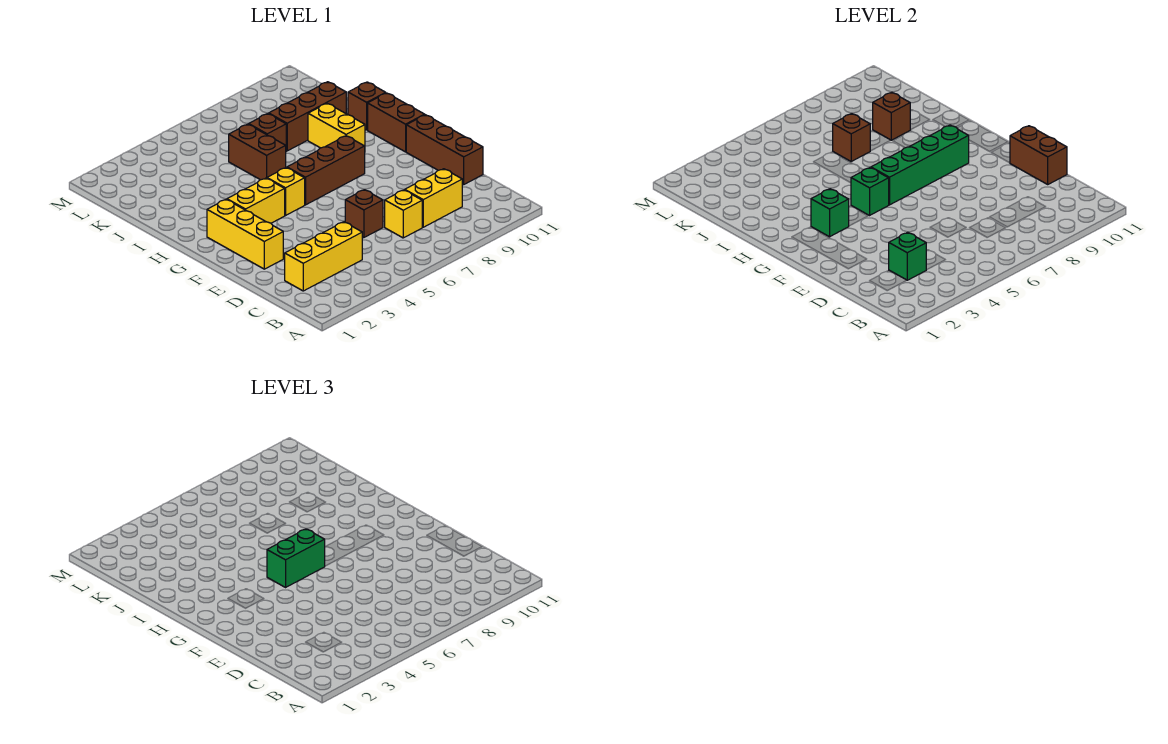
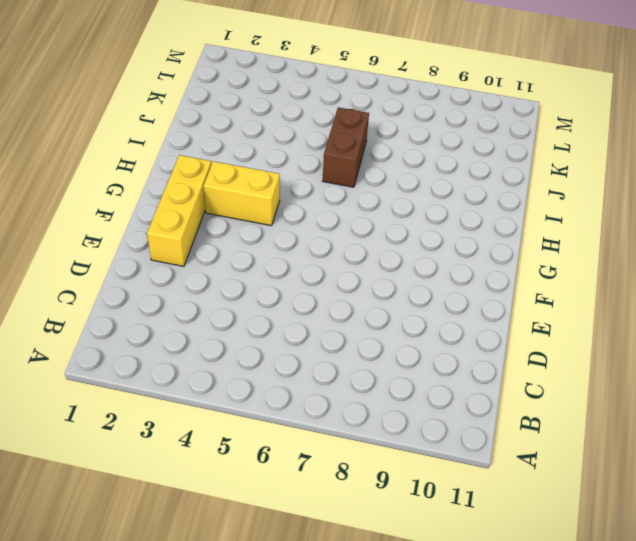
none -> yellow brick C2:C4 level 1
none -> yellow brick C7 level 1
none -> yellow brick C8:C9 level 1

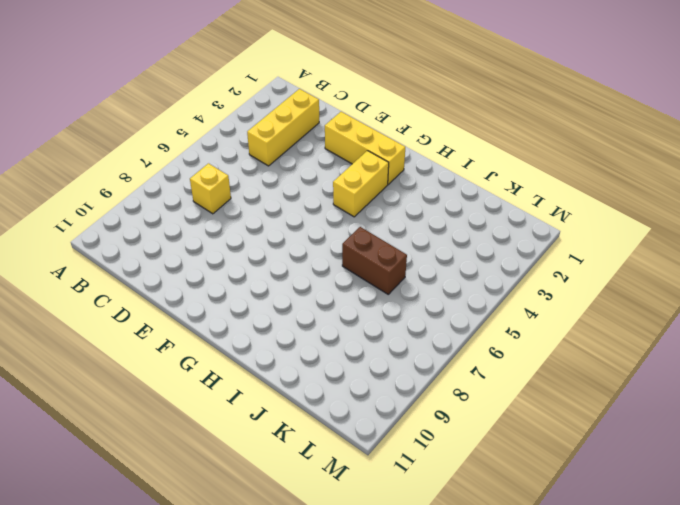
none -> yellow brick C8:C9 level 1
none -> brown brick D6 level 1
none -> brown brick D11:F11 level 1

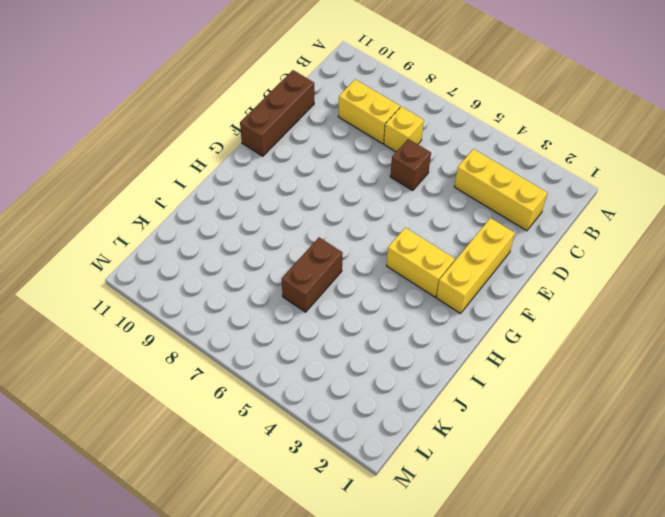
none -> yellow brick G5 level 1
none -> brown brick G6:G8 level 1
none -> brown brick G11:H11 level 1

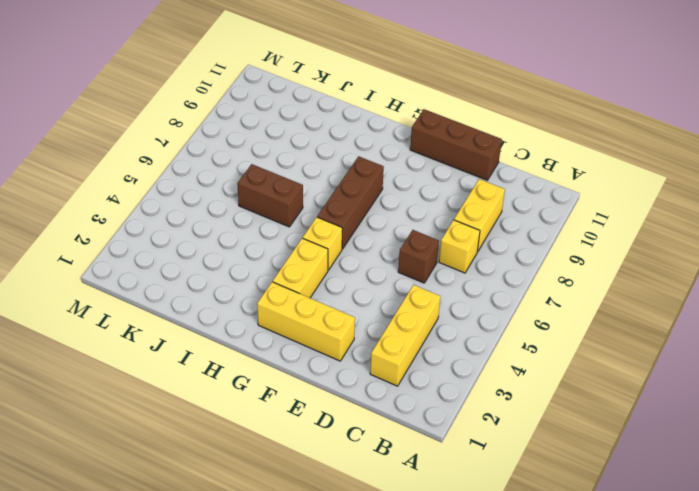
none -> brown brick G11:H11 level 1
none -> yellow brick H9:I9 level 1
none -> brown brick I11 level 1

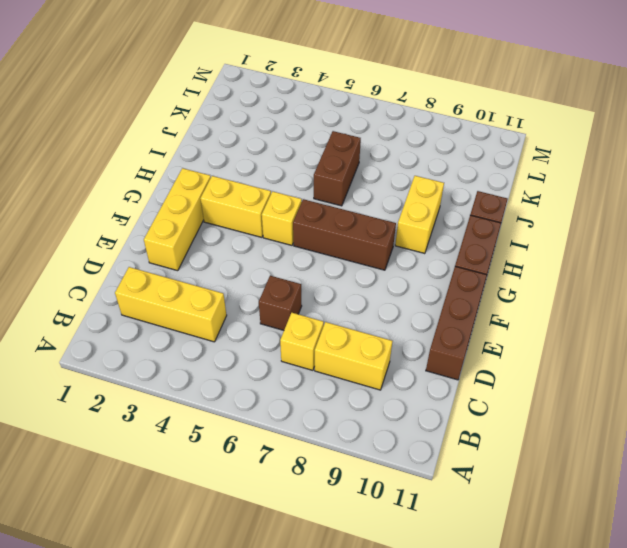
none -> brown brick J7 level 1
none -> brown brick J8:J10 level 1
none -> green brick C3 level 2

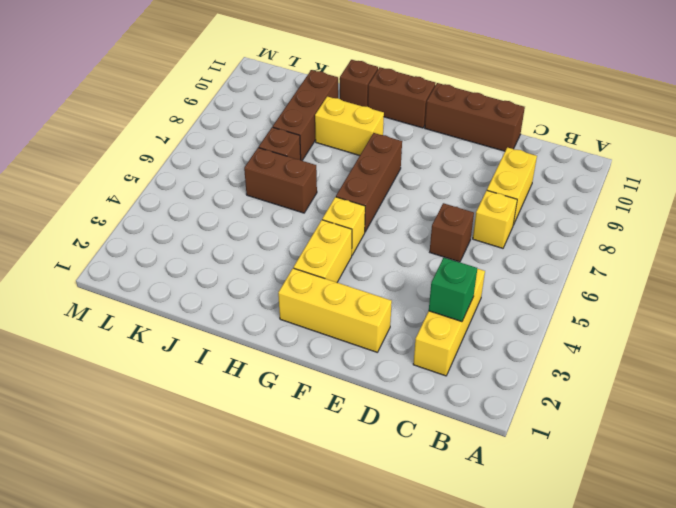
none -> brown brick D11:E11 level 2
none -> green brick G3 level 2
none -> green brick G5 level 2

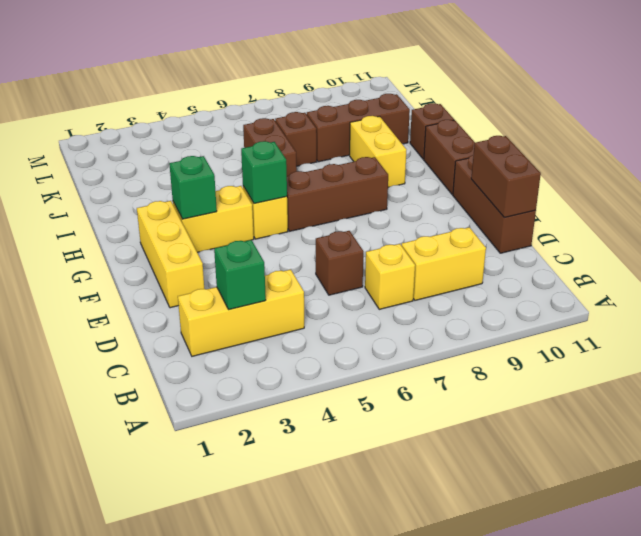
none -> green brick G6:G9 level 2
none -> brown brick J7 level 2
none -> brown brick J9 level 2

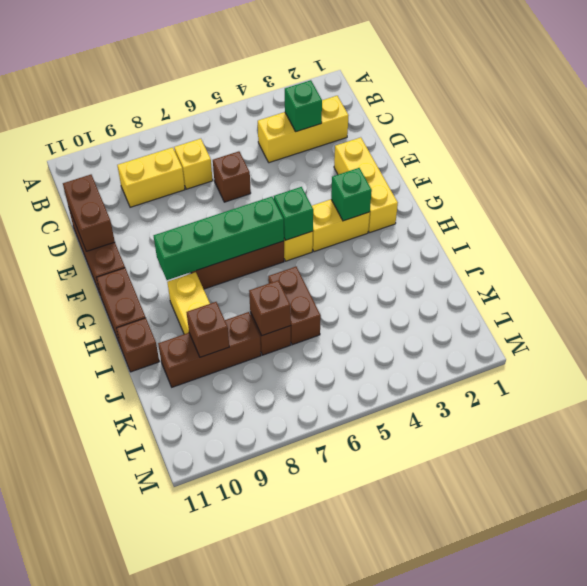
none -> green brick G5:G6 level 3

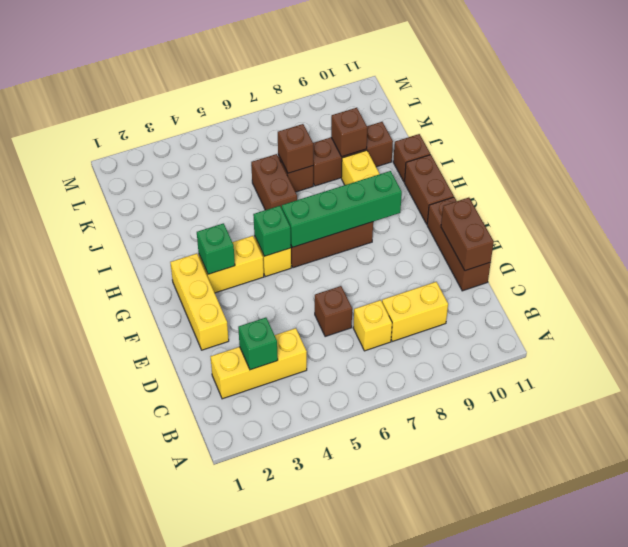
none -> green brick G5:G6 level 3

